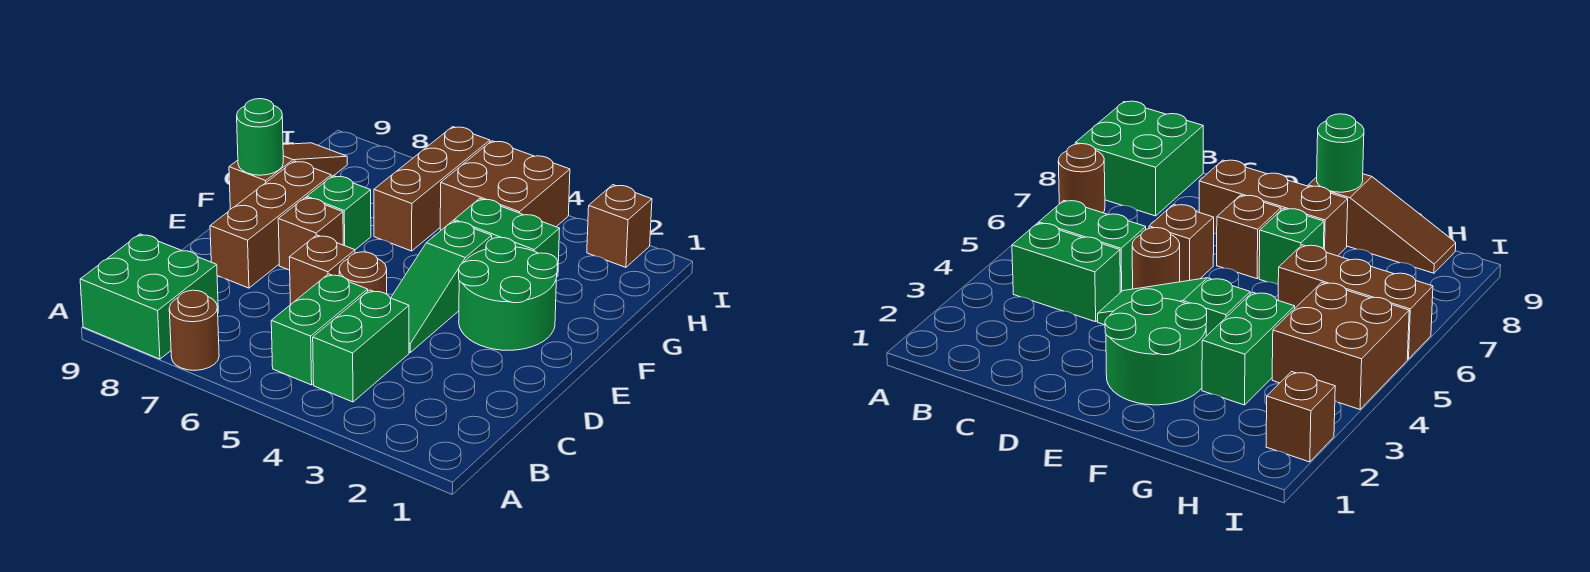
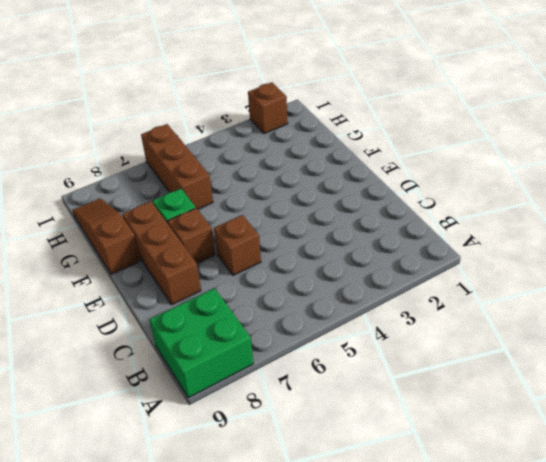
none -> brown round brick A7 level 1
none -> green brick B4:C4 level 1
none -> green brick B5:C5 level 1

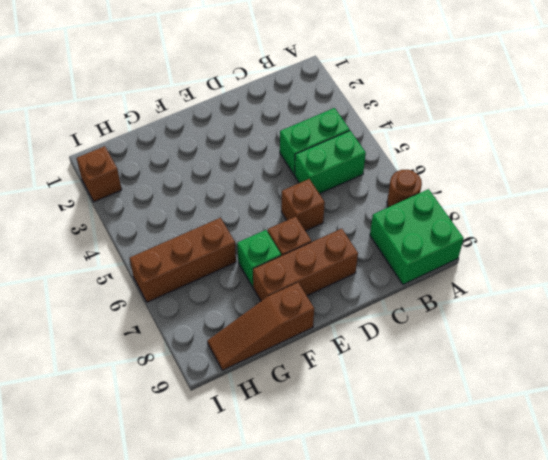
none -> green slope D4:F4 level 1 top F
none -> brown round brick D5 level 1
none -> green round brick E2:F3 level 1

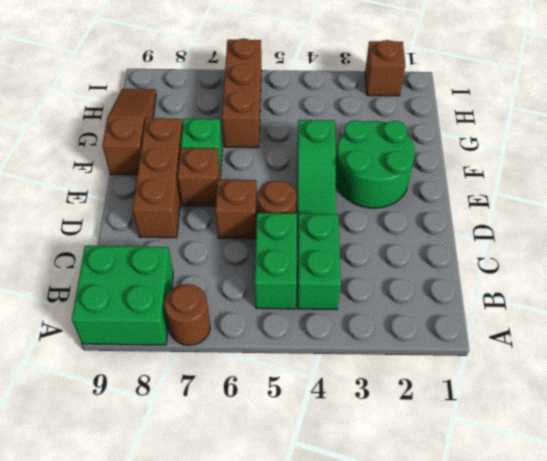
none -> green brick G3:G4 level 1
none -> brown brick H4:I5 level 1
none -> green round brick F9 level 2

